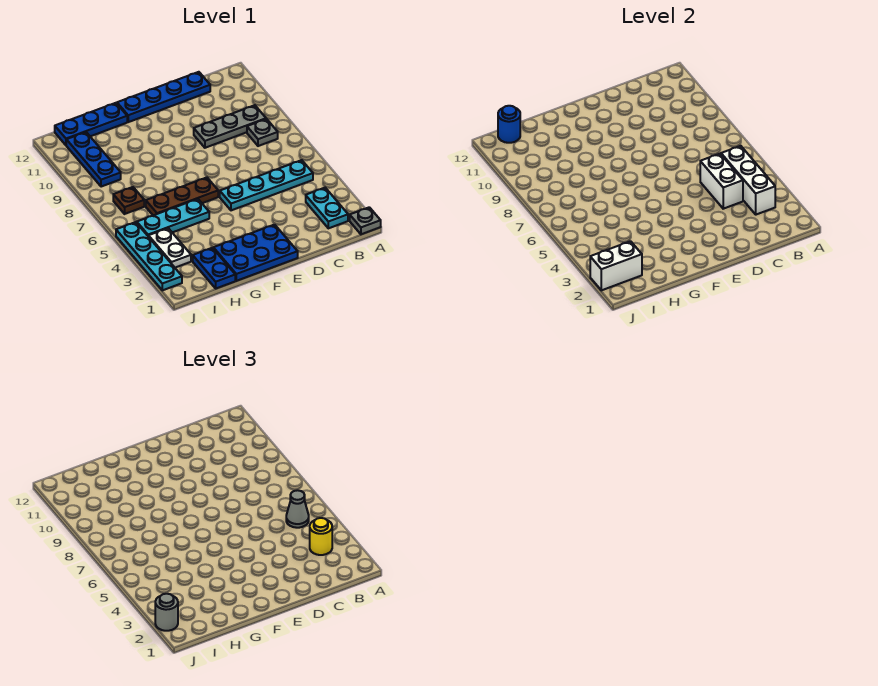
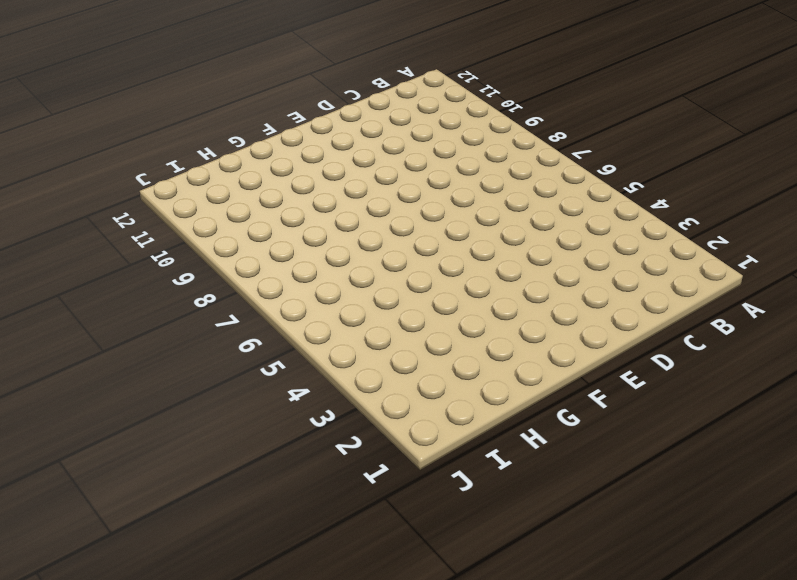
none -> grey plate A1 level 1
none -> cyan plate B2:B3 level 1
none -> cyan plate B5:E5 level 1

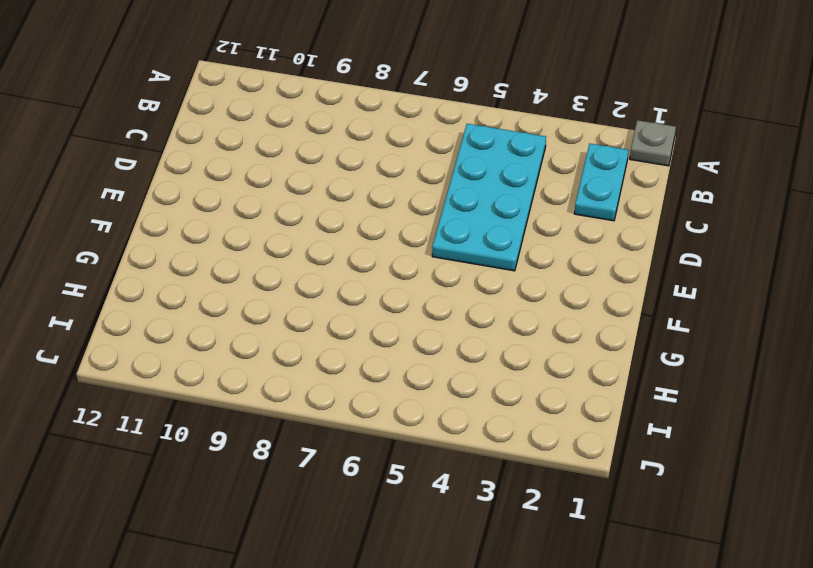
cyan plate B2:C2 level 1 -> cyan plate B2:B3 level 1
cyan plate B4:E5 level 1 -> cyan plate B5:E5 level 1
none -> grey plate B8 level 1
none -> grey plate B9:D9 level 1
none -> blue plate C12:F12 level 1

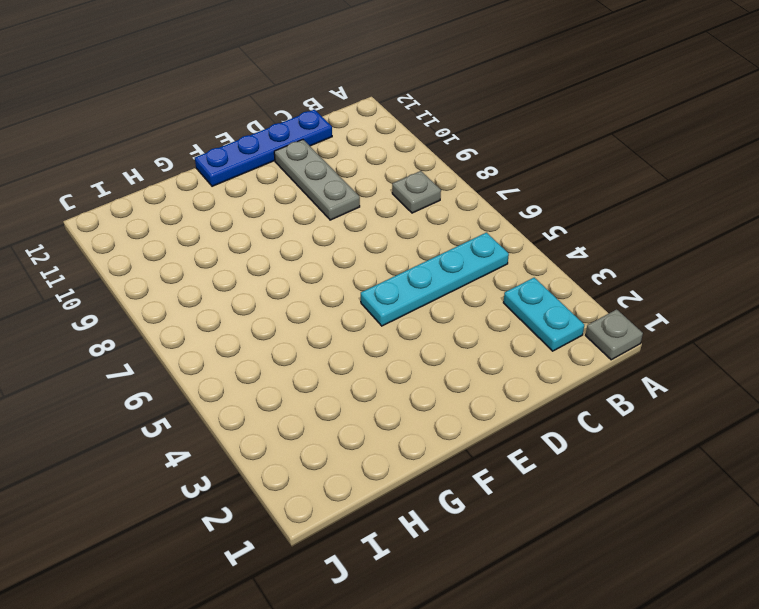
grey plate D9:D11 level 1 -> grey plate B9:D9 level 1
none -> blue plate E1:G2 level 1
none -> brown plate F6:H6 level 1
none -> cyan plate G5:I5 level 1

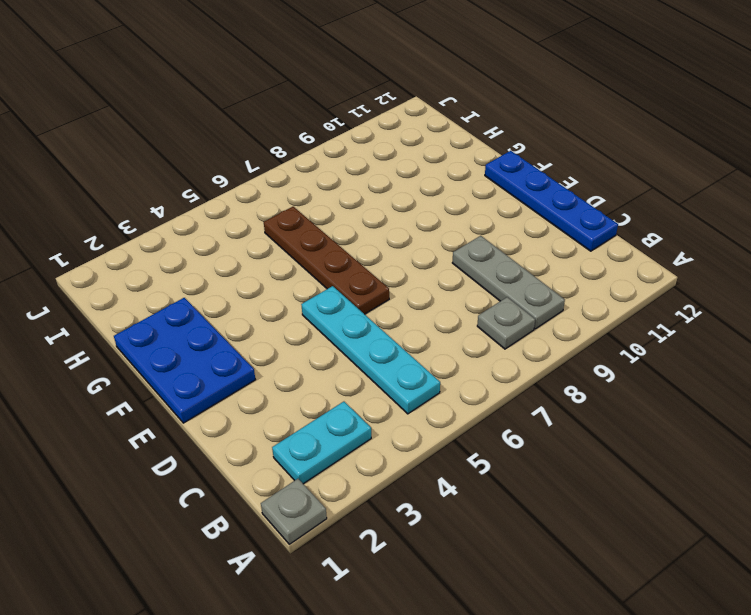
brown plate E6:H6 level 1 -> brown plate F6:H6 level 1
none -> cyan plate G5:I5 level 1
none -> blue plate G12:I12 level 1
none -> blue plate H1:H2 level 1

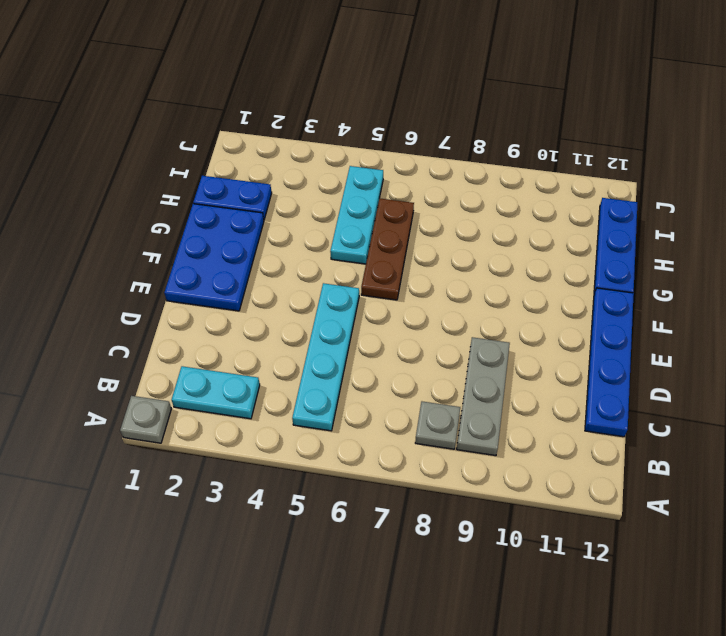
none -> white plate I3:I4 level 1
none -> brown plate I7 level 1
none -> blue plate I9:I11 level 1

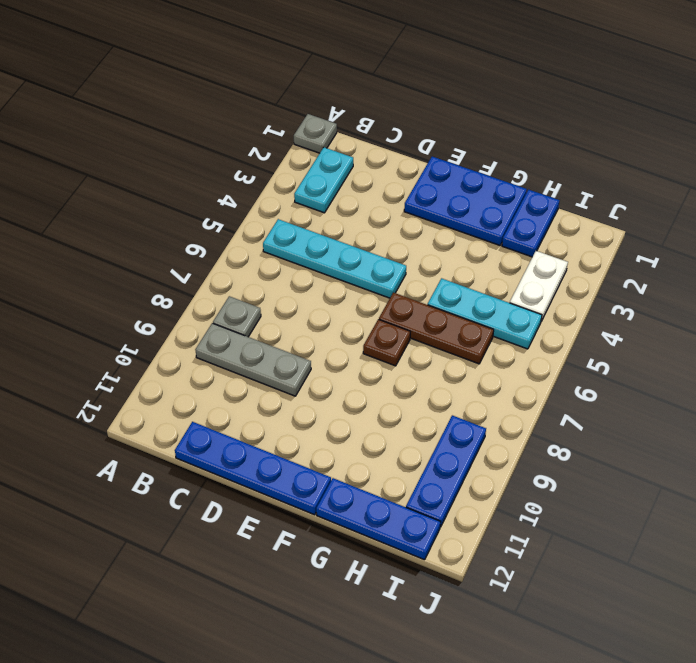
brown plate F7 level 1 -> brown plate I7 level 1
none -> cyan plate J2:J5 level 1
none -> white brick B3:B5 level 2
none -> white brick C4:C5 level 2

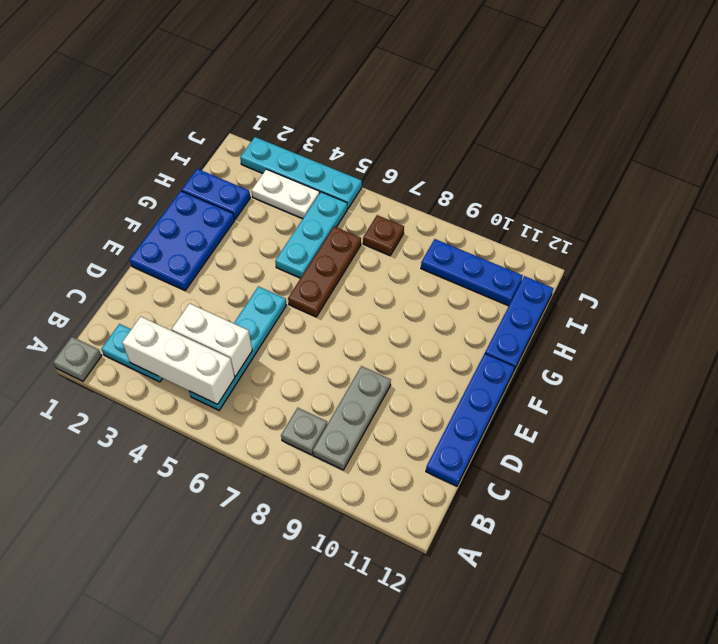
none -> white brick I2:J2 level 2
none -> blue round brick I12 level 2
none -> yellow round brick B3 level 3

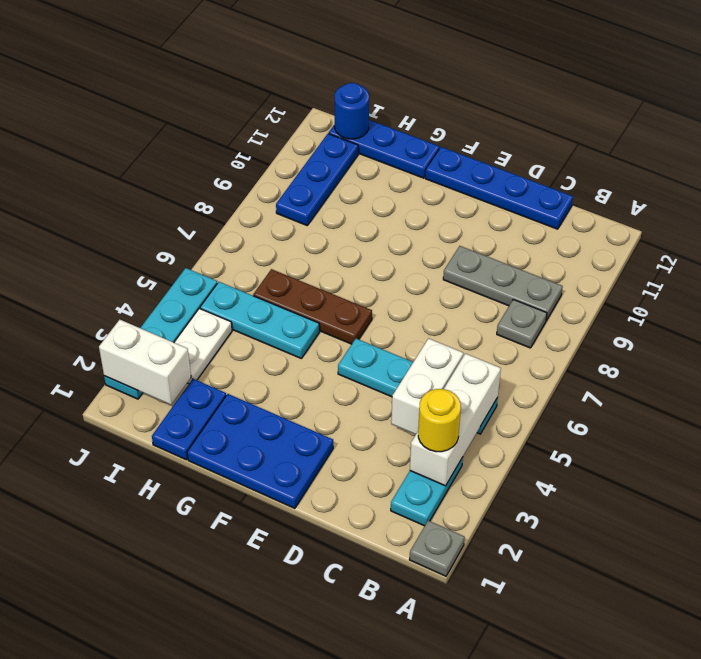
none -> brown plate I7 level 1
none -> grey cone B5 level 3
none -> grey round brick J2 level 3

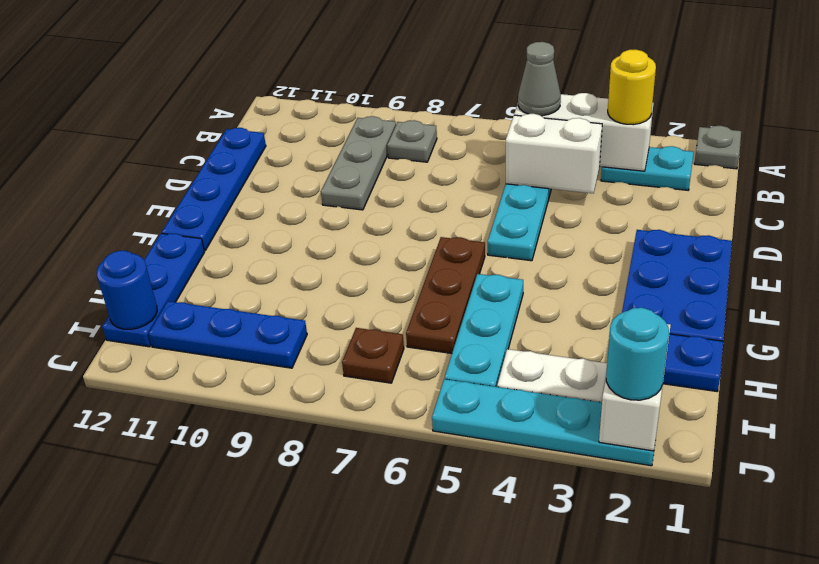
cyan round brick J2 level 3 -> grey round brick J2 level 3

